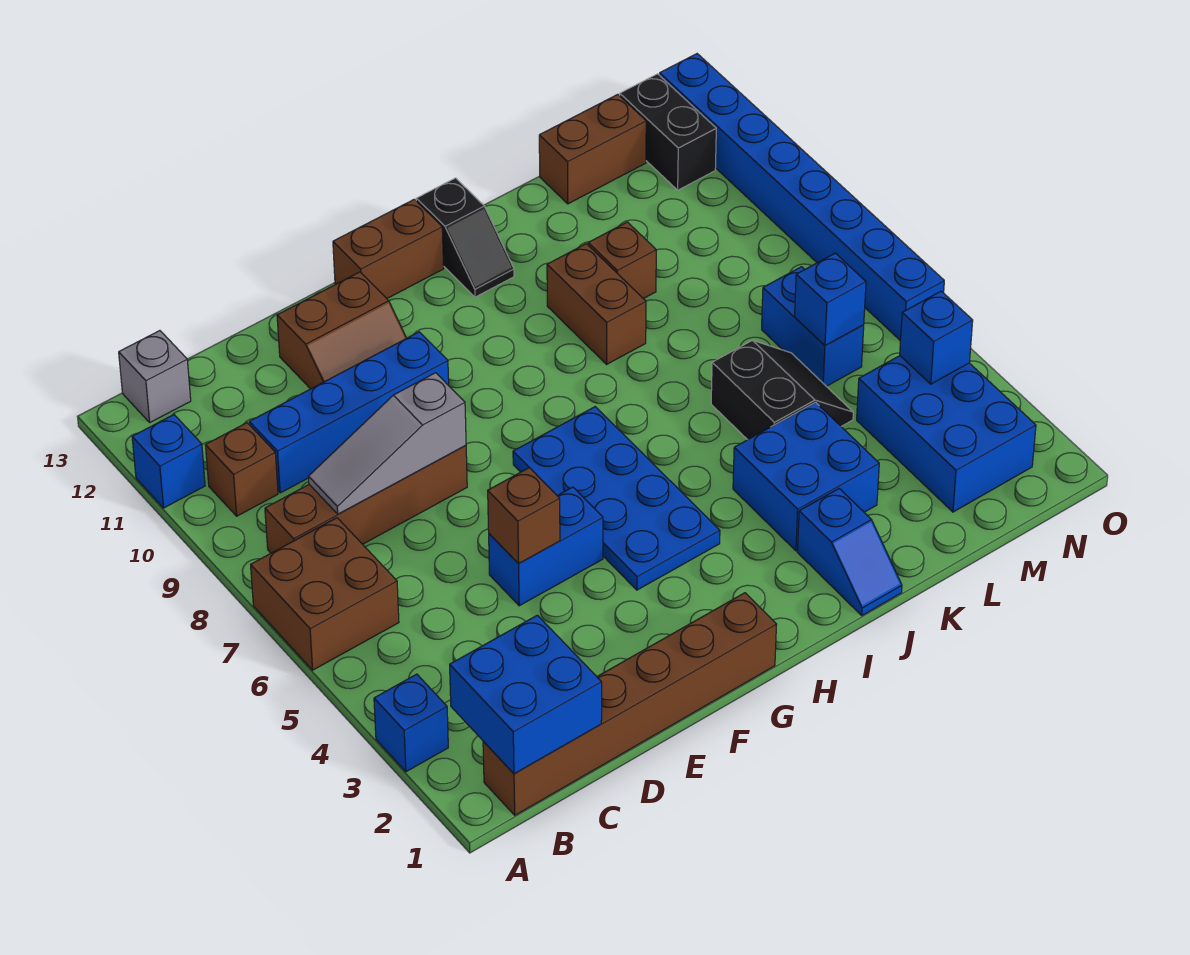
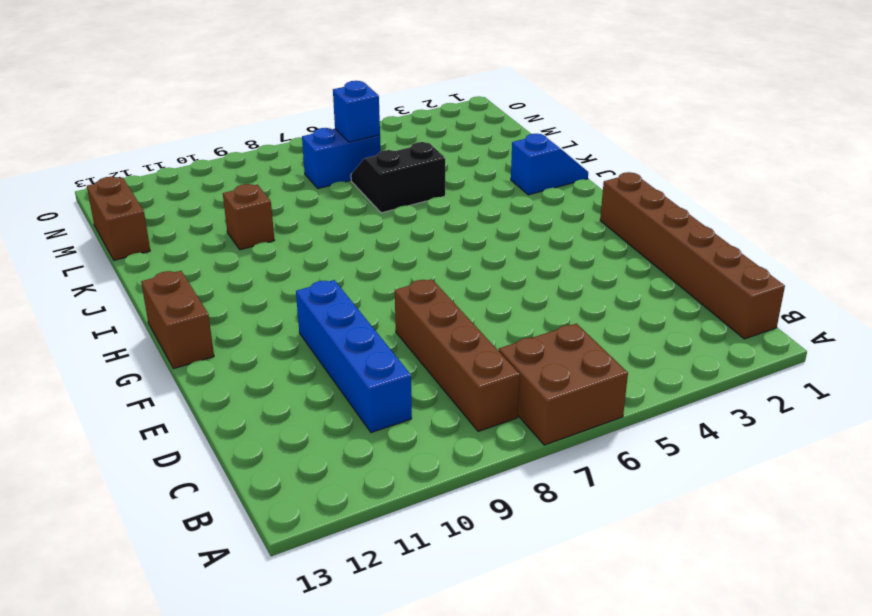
none -> blue brick A3 level 1
none -> blue brick A11 level 1
none -> brown brick B10 level 1

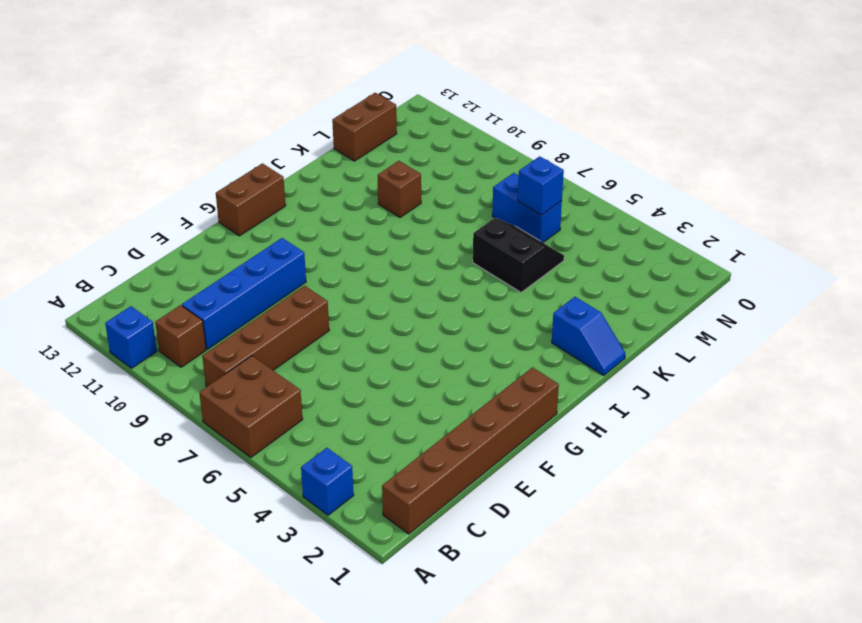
none -> grey brick B13 level 1
none -> blue brick E5:F5 level 1
none -> brown slope E11:F12 level 1 top 12

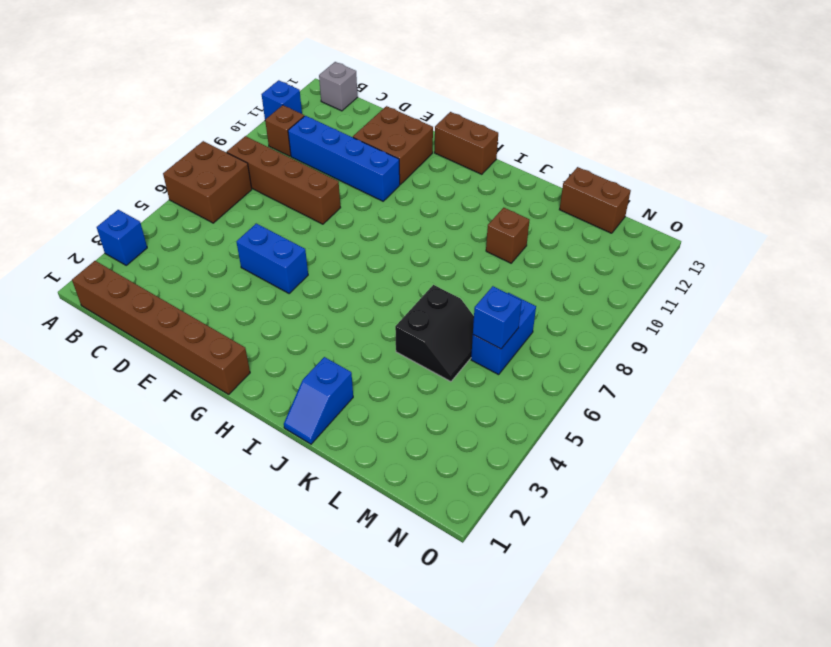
brown brick E11:F12 level 1 -> brown slope E11:F12 level 1 top 12
none -> blue plate G4:H7 level 1
none -> black slope I12:I13 level 1 top 13
none -> blue brick J3:K4 level 1

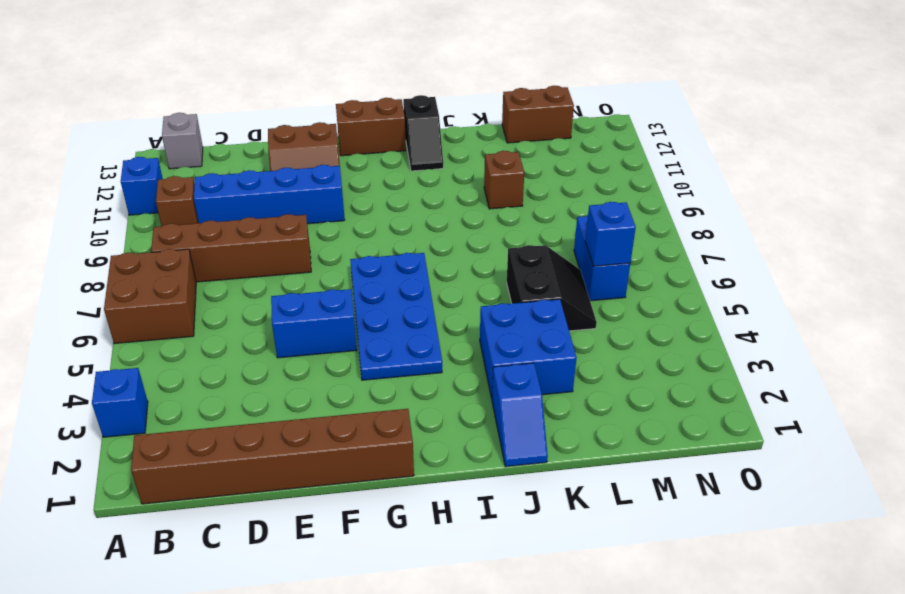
none -> brown brick J9:J10 level 1
none -> blue brick M2:N4 level 1
none -> black brick N12:N13 level 1

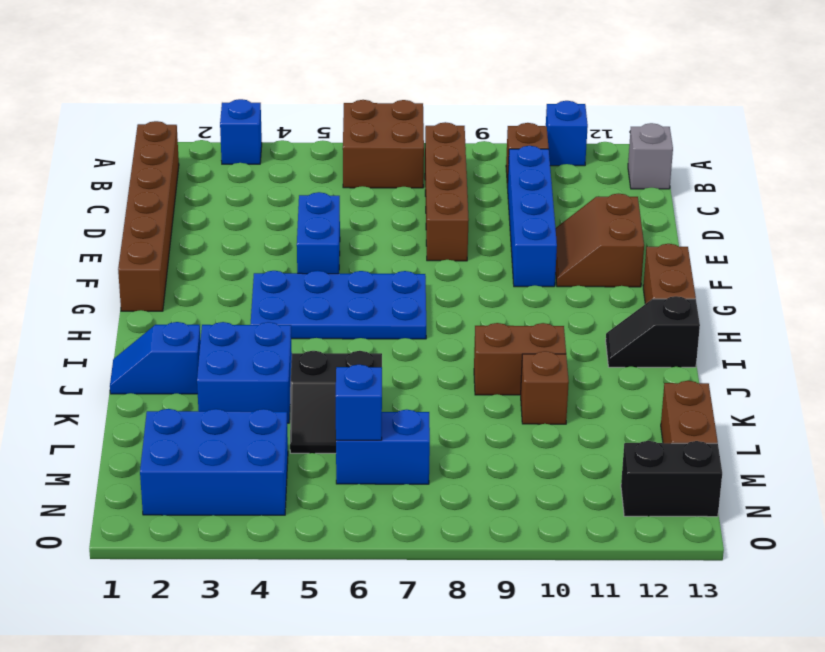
none -> blue brick O6:O13 level 1
none -> blue brick B1:C2 level 2
none -> grey slope C8:E8 level 2 top E

